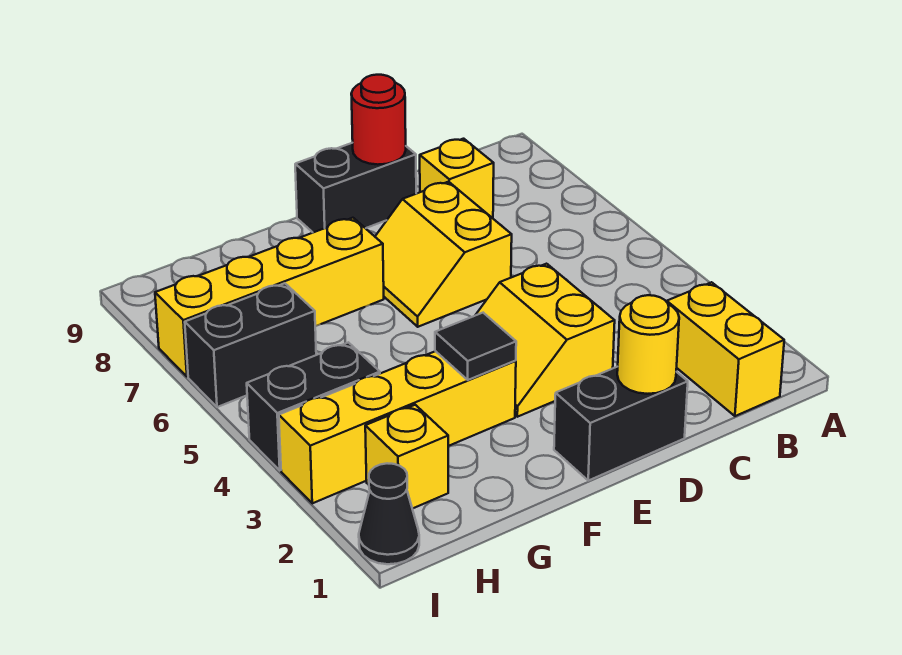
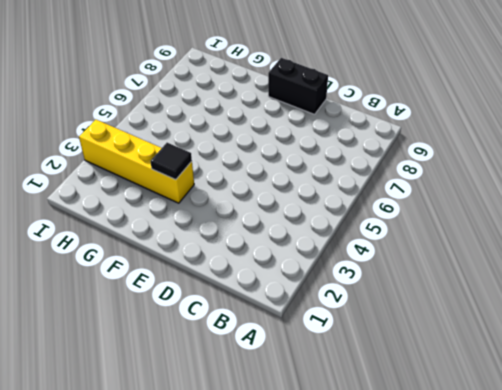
none -> yellow brick B1:B2 level 1
none -> yellow brick C8 level 1
none -> black brick D1:E1 level 1

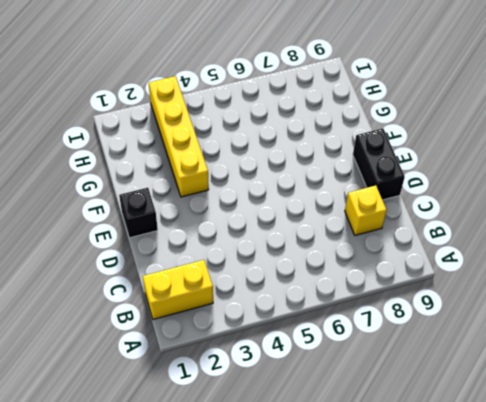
black brick E1 level 1 -> black brick D1:E1 level 1
none -> yellow slope D3:E4 level 1 top D
none -> yellow slope D6:E7 level 1 top D
none -> yellow brick F7:I7 level 1

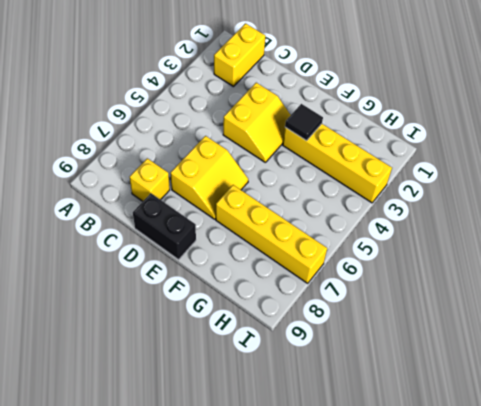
none -> black brick D1:E1 level 1
none -> yellow brick H2 level 1
none -> black brick H4:I4 level 1

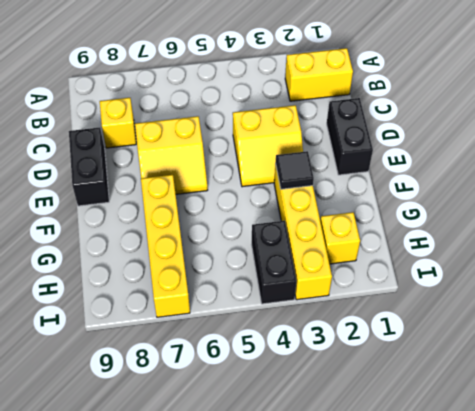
none -> black brick H6:I6 level 1
none -> black cone I1 level 1
none -> yellow round brick D1 level 2

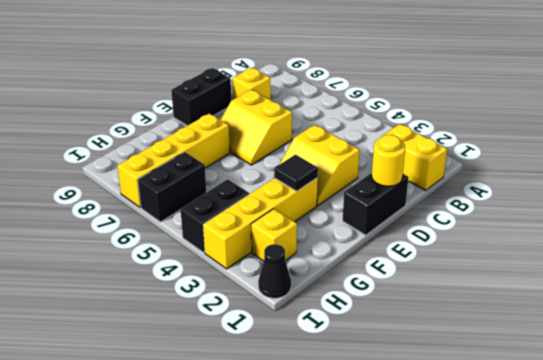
none -> red round brick D9 level 2

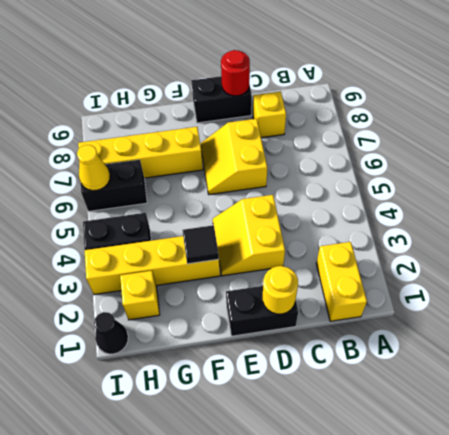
yellow cone I6 level 2 -> none

